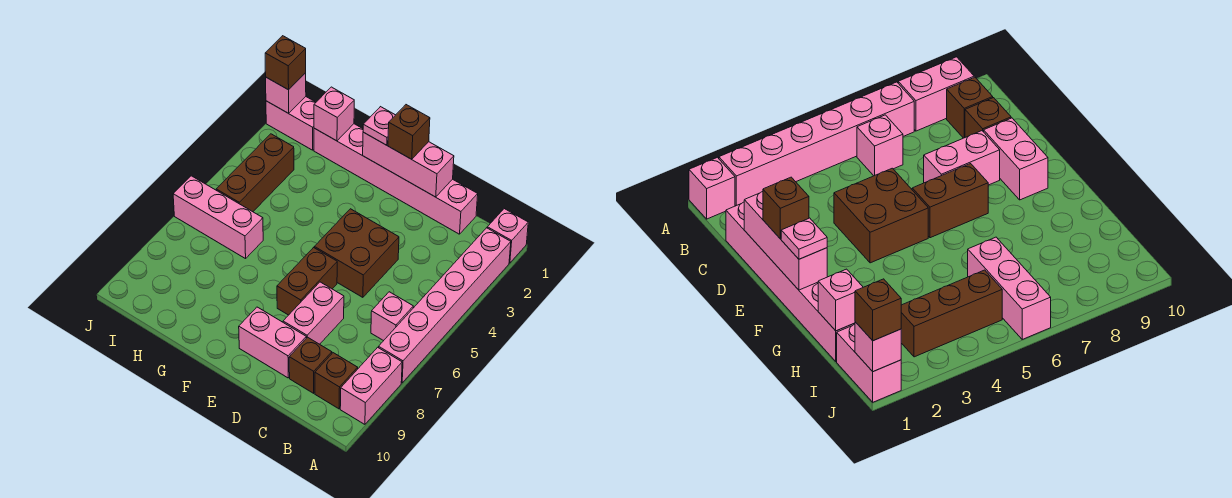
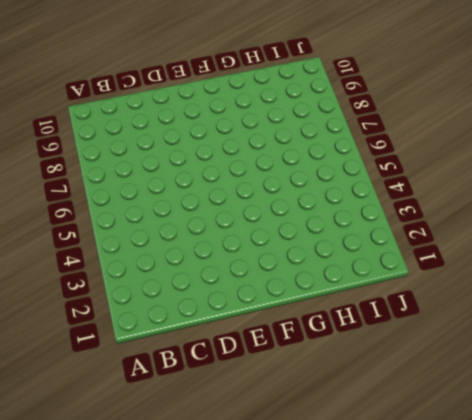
none -> pink brick A1 level 1
none -> pink brick A2:A7 level 1
none -> pink brick A8:A9 level 1

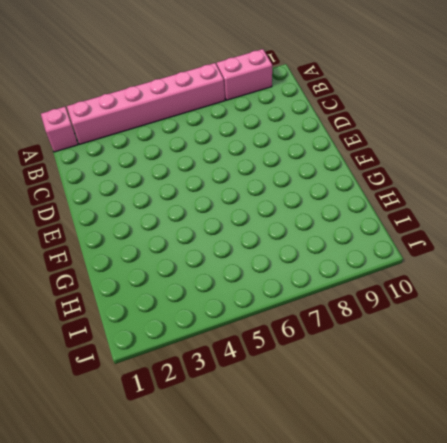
none -> pink brick B6 level 1
none -> brown brick B9 level 1
none -> pink brick C1:H1 level 1

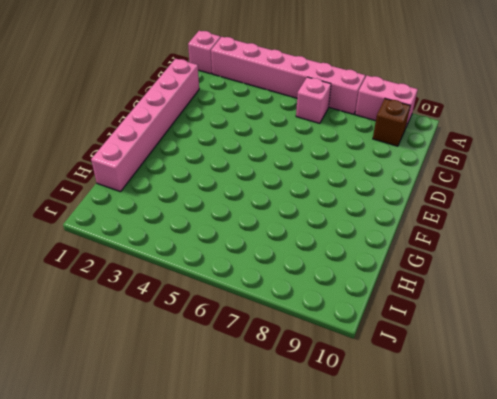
none -> brown brick C9 level 1
none -> brown brick D4:E5 level 1
none -> pink brick D7:D8 level 1

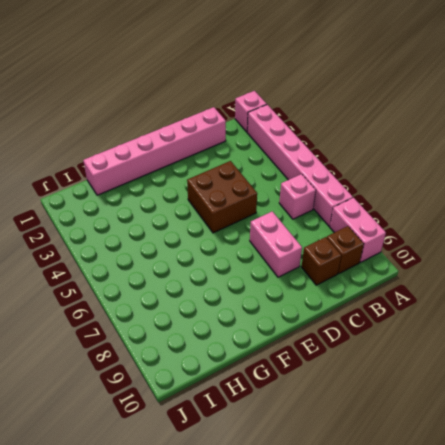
none -> pink brick D9:E9 level 1
none -> brown brick E6:E7 level 1
none -> pink brick H6:J6 level 1

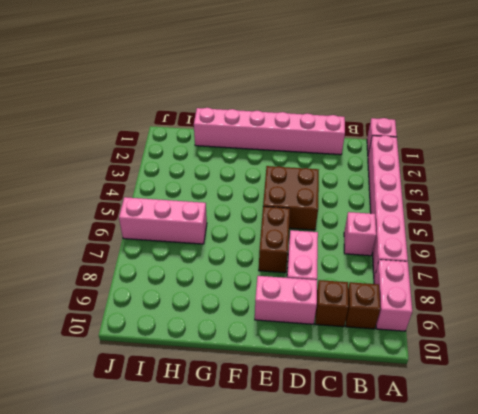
none -> pink brick I1:J1 level 1
none -> brown brick I3:I5 level 1
none -> pink brick D1:F1 level 2

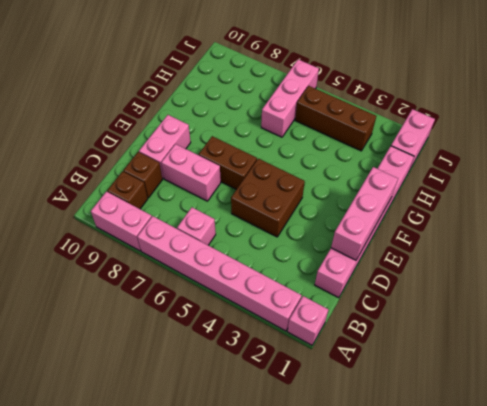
none -> pink brick H1 level 2
none -> pink brick J1 level 2
none -> brown brick E1 level 3

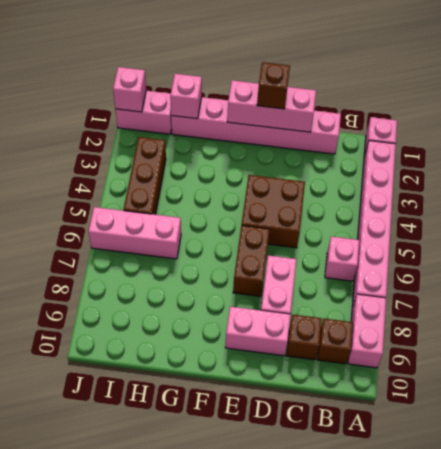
none -> pink plate F1 level 3
none -> brown brick J1 level 3

